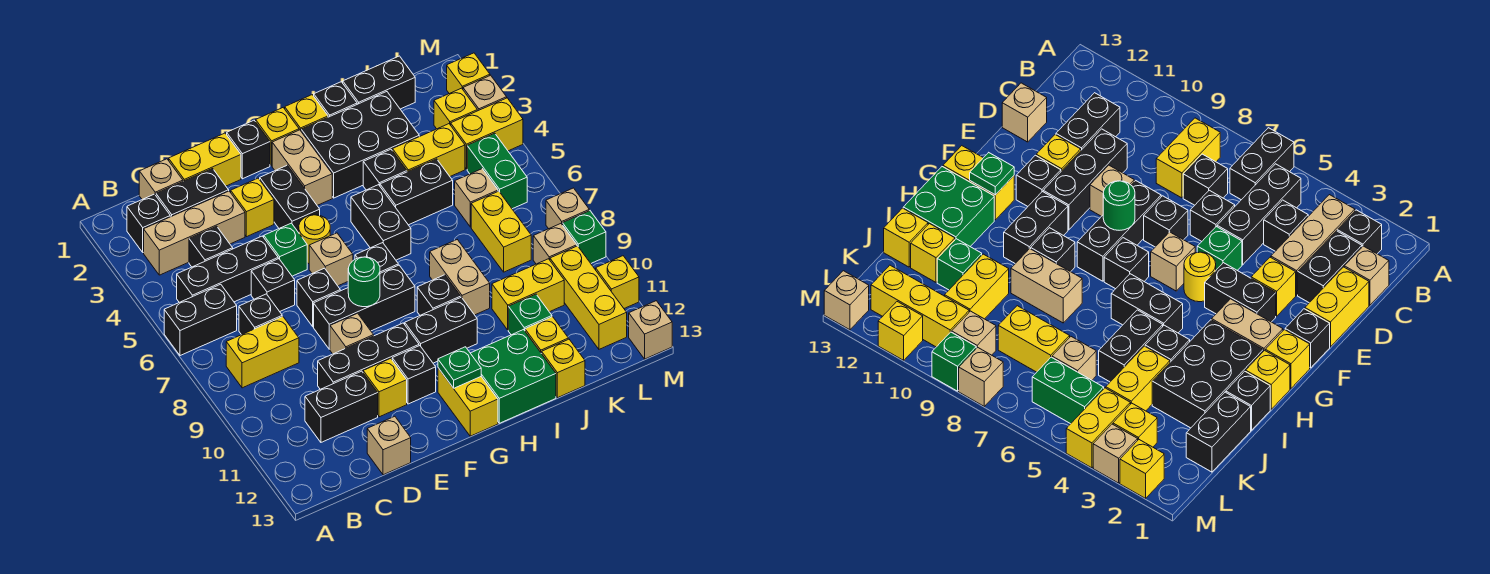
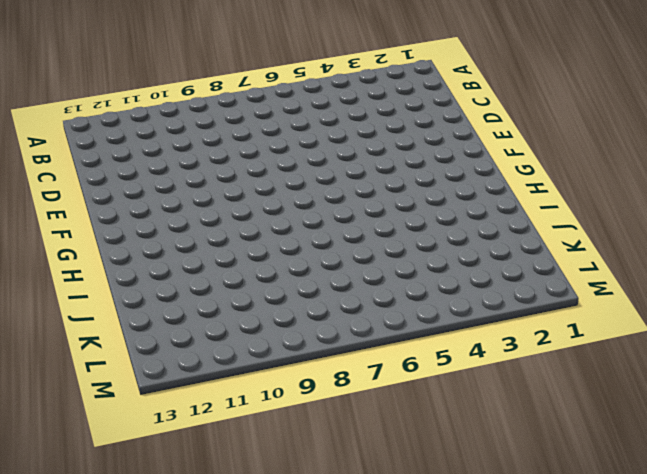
none -> black brick A6:B6 level 1
none -> black brick B2 level 1
none -> tan brick B3:D3 level 1
none -> black brick B5:D5 level 1

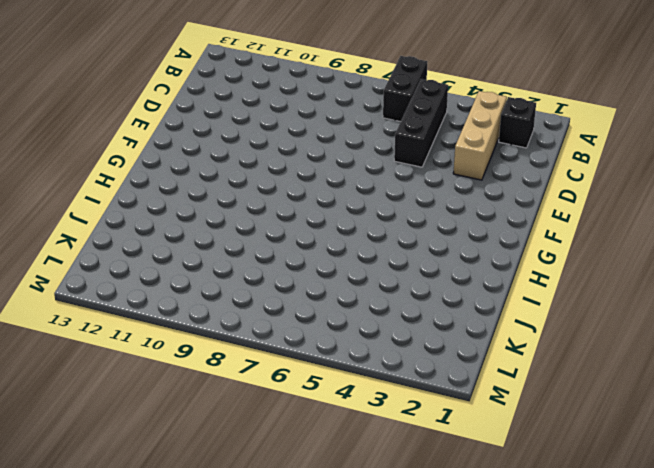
none -> yellow brick B8:C8 level 1
none -> tan brick C1 level 1
none -> black brick C2:D2 level 1
none -> black brick C4 level 1

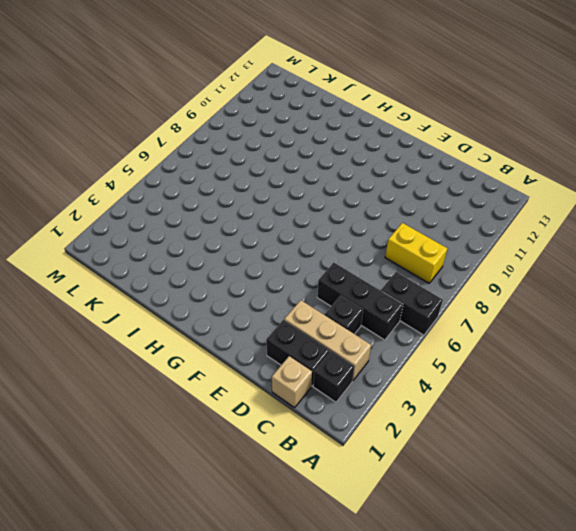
none -> black brick C7 level 1
none -> black brick C11:D11 level 1
none -> yellow brick D1:E1 level 1
none -> black brick D6 level 1

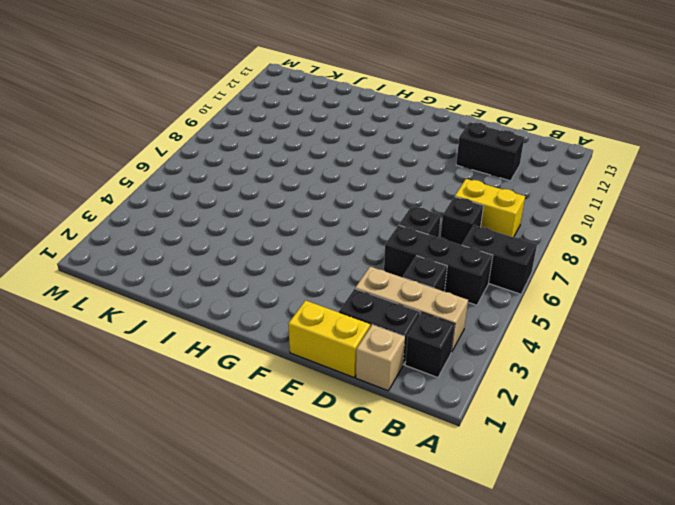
none -> black brick D10:F10 level 1
none -> tan brick D13 level 1
none -> yellow brick E3 level 1
none -> green brick E5 level 1

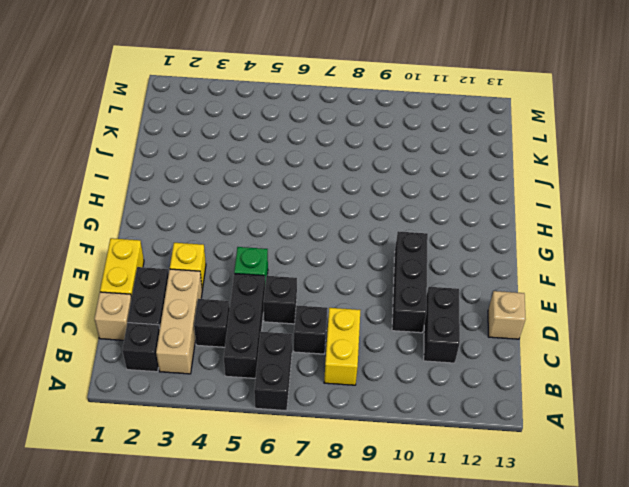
none -> black brick E7 level 1
none -> black brick E8:G8 level 1
none -> tan brick E9 level 1
none -> yellow brick E11 level 1

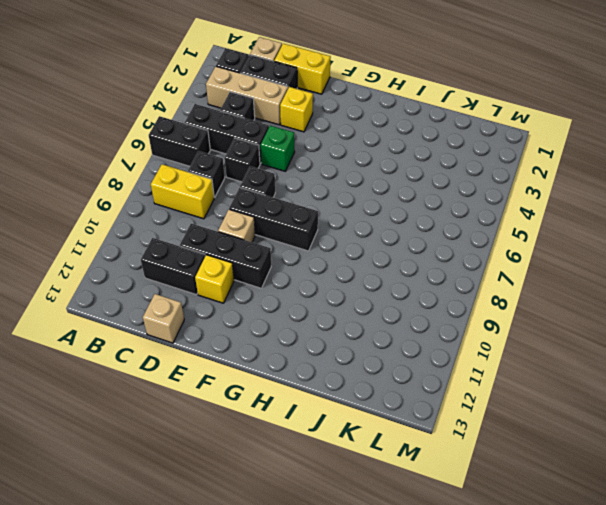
none -> black brick F1 level 1
none -> black brick F3:F4 level 1
none -> yellow round brick F5 level 1
none -> tan brick F6 level 1

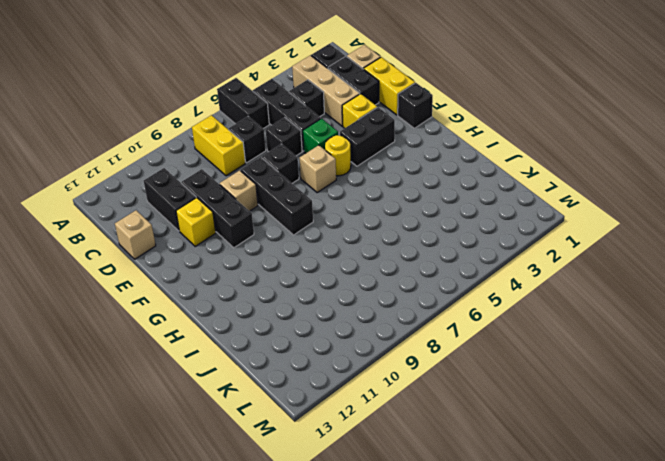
none -> black brick F11 level 1
none -> yellow brick G1 level 1
none -> tan brick G2:G3 level 1
none -> black brick G7 level 1

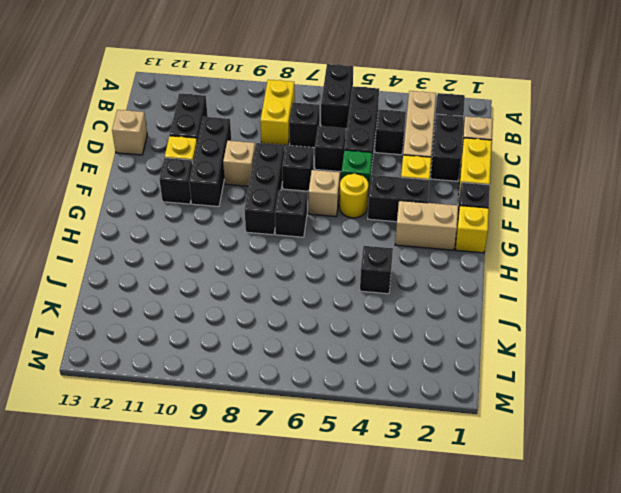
none -> black brick G10:H10 level 1
none -> yellow brick G12:G13 level 1
none -> yellow brick H1 level 1
none -> black brick H2:J3 level 1

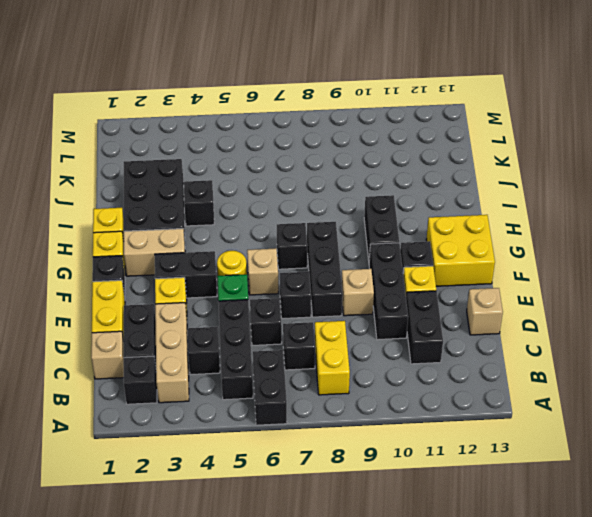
yellow brick F12:G13 level 1 -> yellow brick G12:G13 level 1
none -> black brick H5:H6 level 1
none -> black brick H9 level 1
none -> green brick H12:I13 level 1
none -> black brick I1 level 1

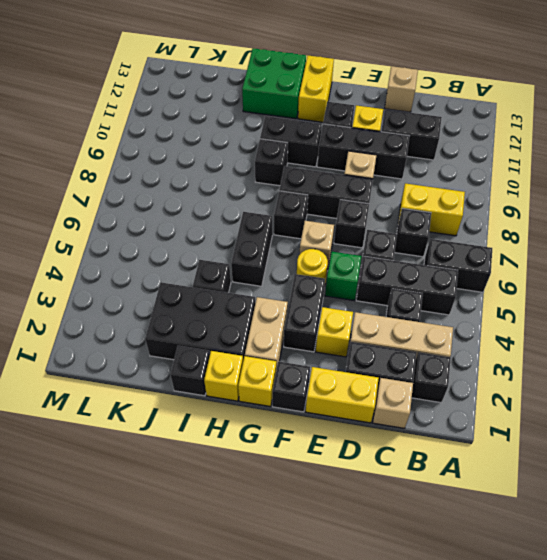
none -> black brick I5:J5 level 1
none -> tan brick I8:I9 level 1
none -> black brick J1:K1 level 1
none -> yellow brick J4:K4 level 1

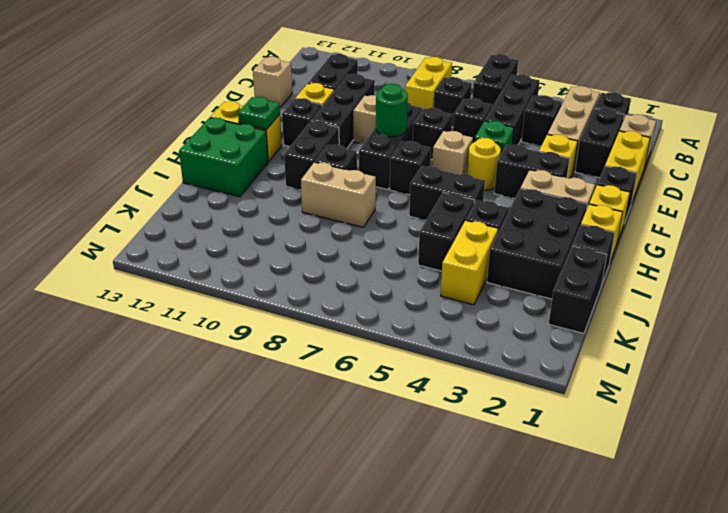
none -> yellow brick J10:K10 level 1
none -> green brick J11 level 1
none -> yellow brick J12 level 1
none -> yellow brick J13 level 1

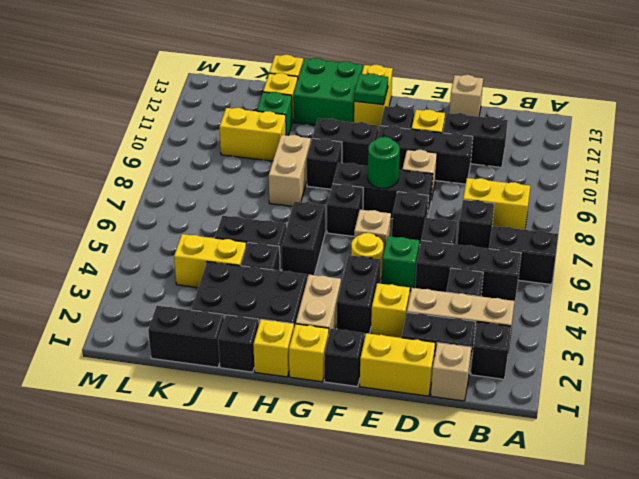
none -> tan brick K6 level 1
none -> yellow brick K7:K8 level 1
none -> yellow brick L3 level 1
none -> yellow brick L4:M4 level 1

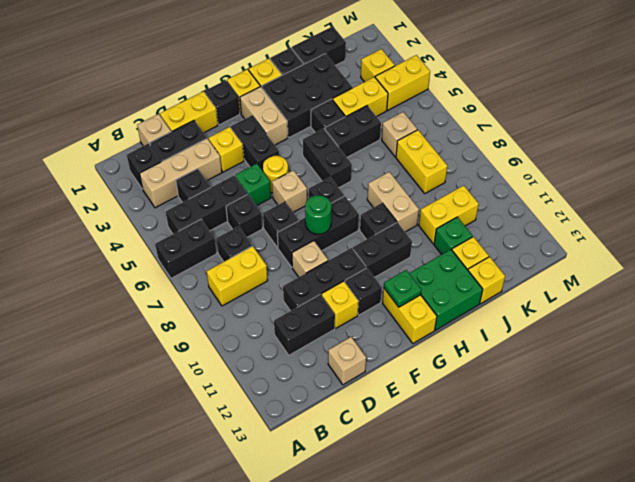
none -> green brick L5:L6 level 1
none -> tan brick L9 level 1
none -> yellow brick L10:L12 level 1
none -> yellow brick M2 level 1

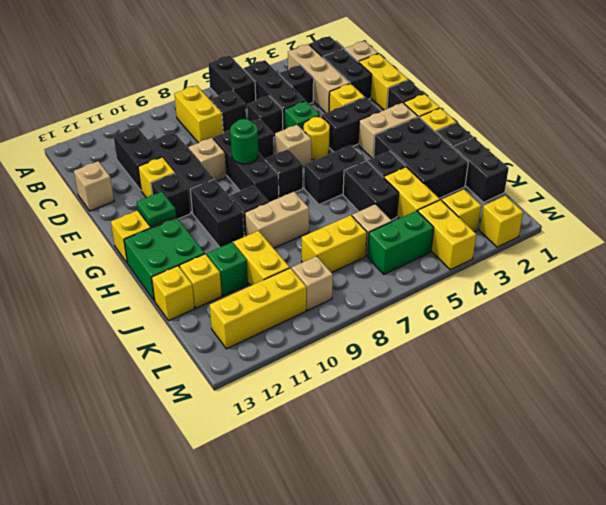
none -> tan brick M3 level 1
none -> tan brick M8 level 1
none -> green brick M9 level 1
none -> yellow brick M11 level 1

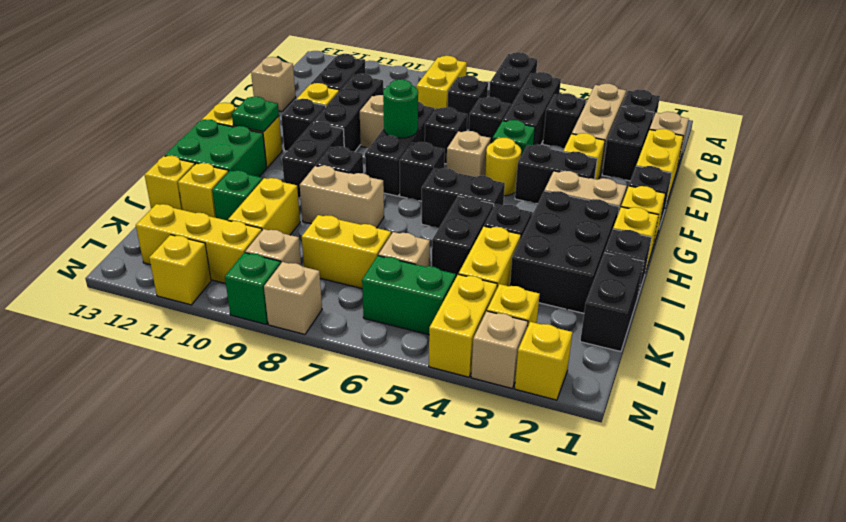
none -> tan brick M13 level 1

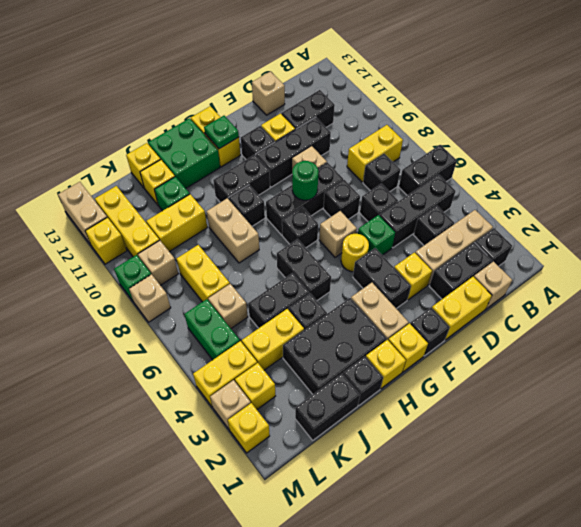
tan brick M12:M13 level 1 -> tan brick M13 level 1

